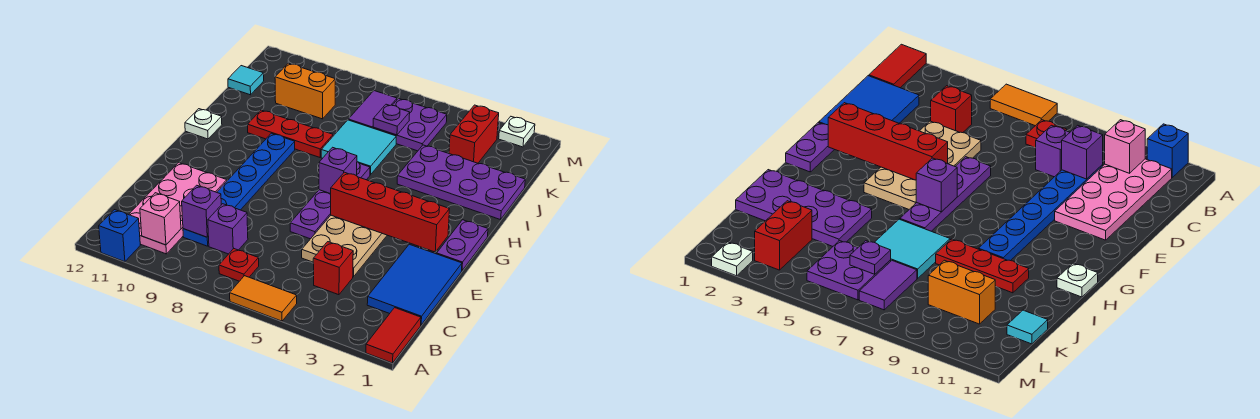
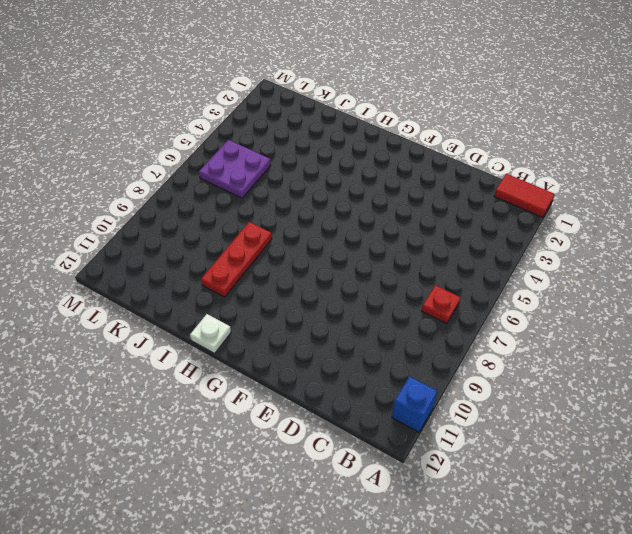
none -> orange tile A5:A6 level 1
none -> pink plate B10:E11 level 1
none -> blue tile C1:E2 level 1

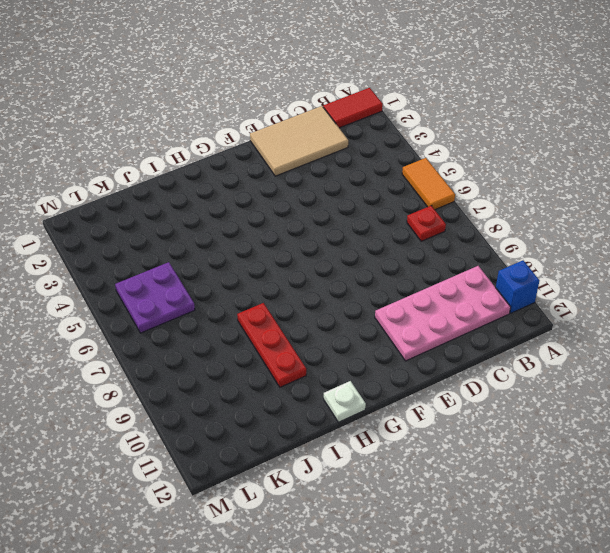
tan tile C1:E2 level 1 -> blue tile C1:E2 level 1
none -> red brick C4 level 1
none -> purple brick C8 level 1
none -> blue plate C9:H9 level 1

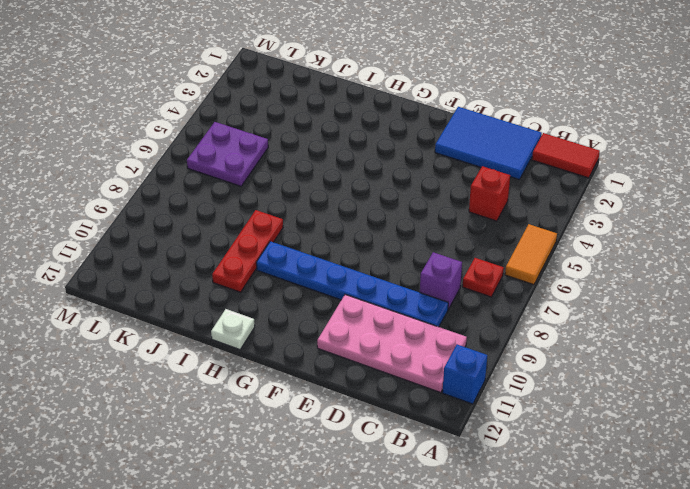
none -> tan plate D4:G5 level 1
none -> purple plate E6:H6 level 1
none -> purple plate F1:G1 level 1

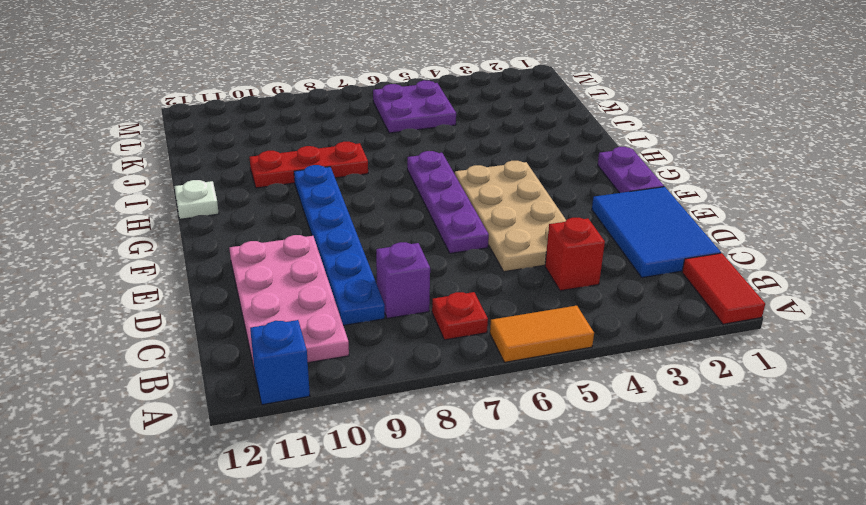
none -> purple plate I1:J4 level 1
none -> cyan tile I6:J7 level 1
none -> red brick K3:L3 level 1

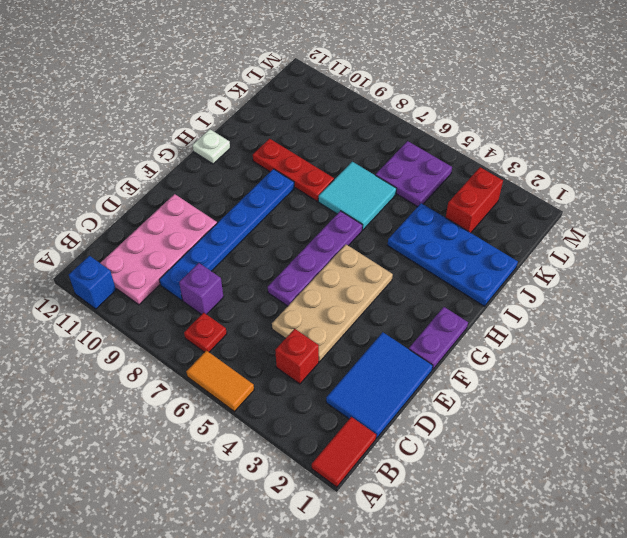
blue plate I1:J4 level 1 -> purple plate I1:J4 level 1
none -> purple tile K7:L7 level 1
none -> orange brick K9:K10 level 1
none -> cyan tile K12 level 1

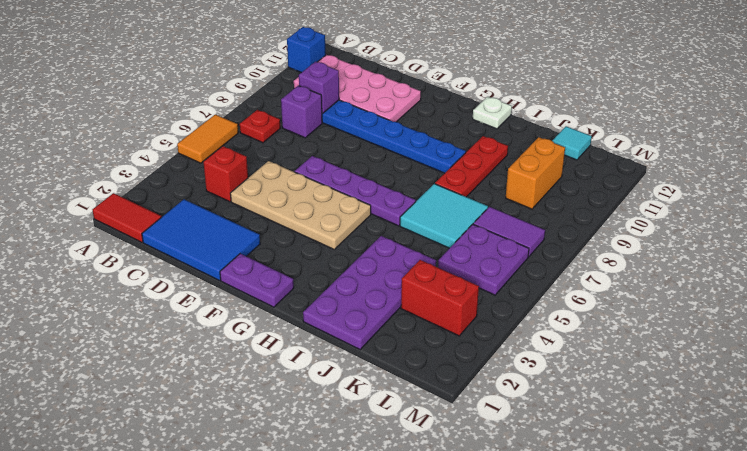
none -> white plate M2 level 1
none -> pink brick B10 level 2
none -> red brick F2:F5 level 2

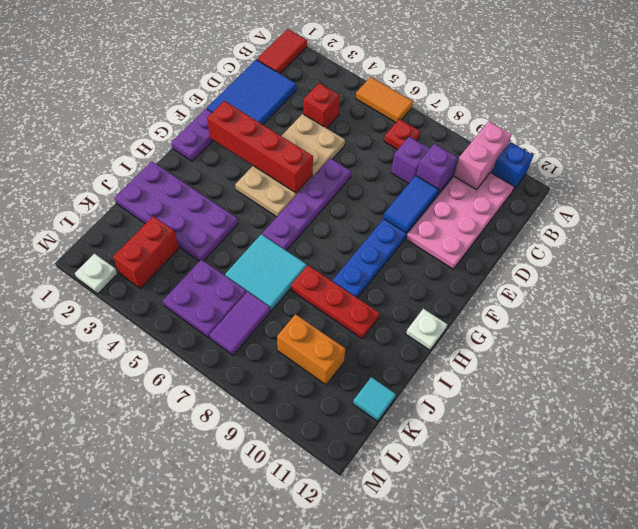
pink brick A10:B10 level 2 -> pink brick B10 level 2
blue tile D9:E9 level 2 -> none
none -> purple brick G6 level 2
none -> purple plate K6 level 2

